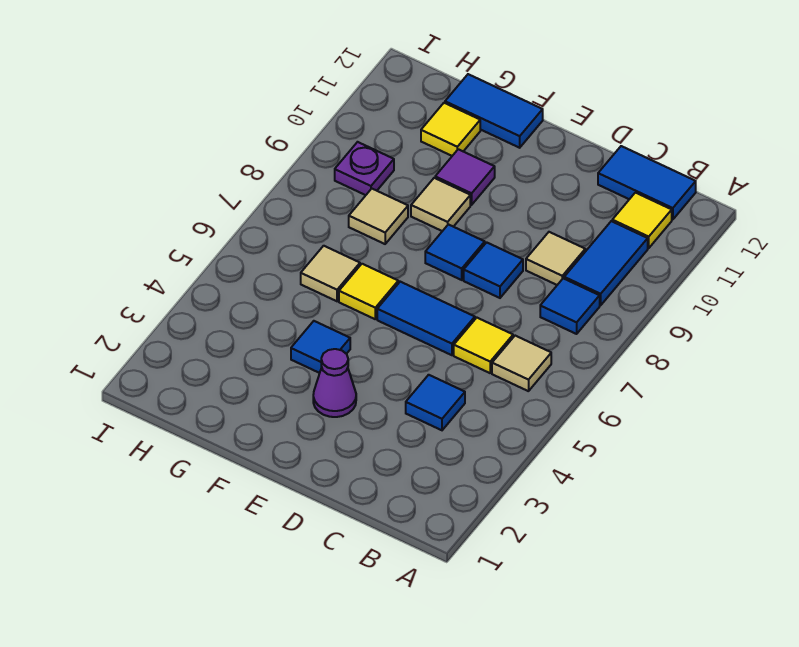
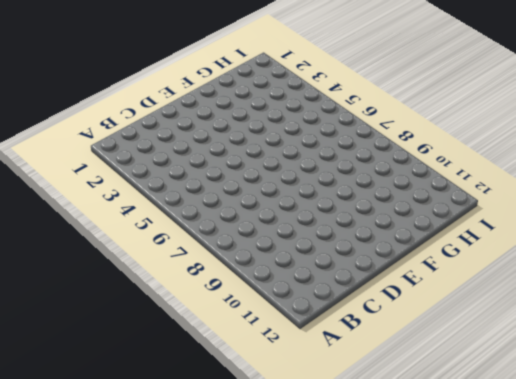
none -> tan tile B6 level 1
none -> blue tile B8 level 1
none -> blue tile B9:B10 level 1

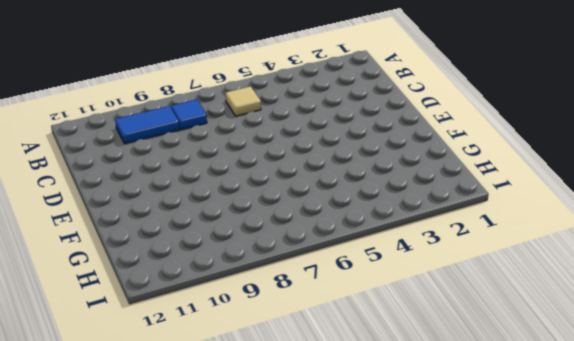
none -> yellow tile B11 level 1
none -> blue tile B12:C12 level 1
none -> blue tile C4 level 1

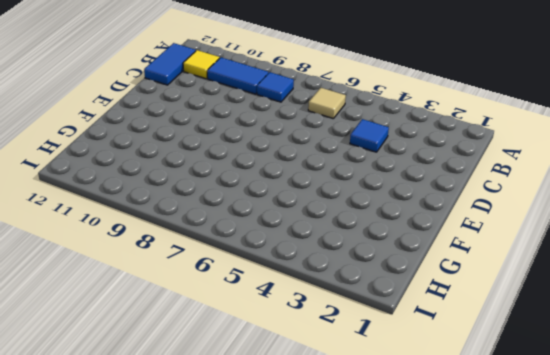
none -> yellow tile C6 level 1
none -> tan tile C9 level 1
none -> blue tile D6:E6 level 1

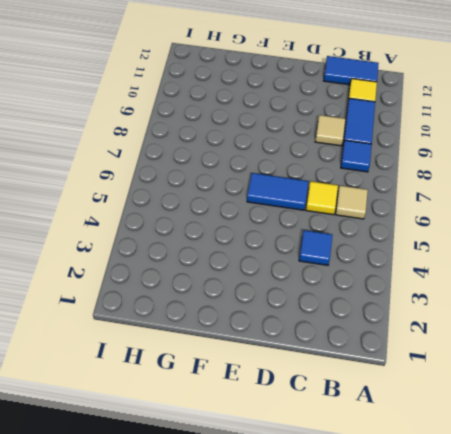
none -> blue tile D8 level 1
none -> purple cone E3 level 1
none -> blue tile E8 level 1

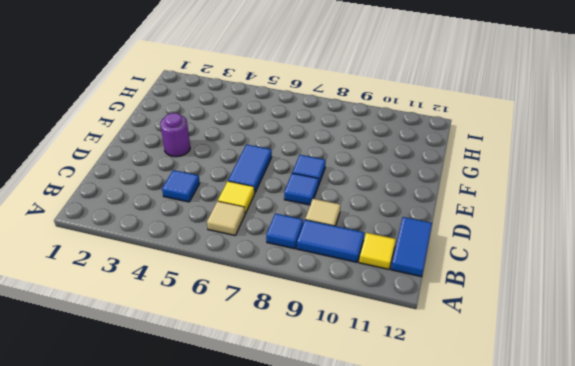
purple round brick E3 level 1 -> purple cone E3 level 1
none -> blue tile F4 level 1
none -> yellow tile F6 level 1
none -> tan tile F9 level 1

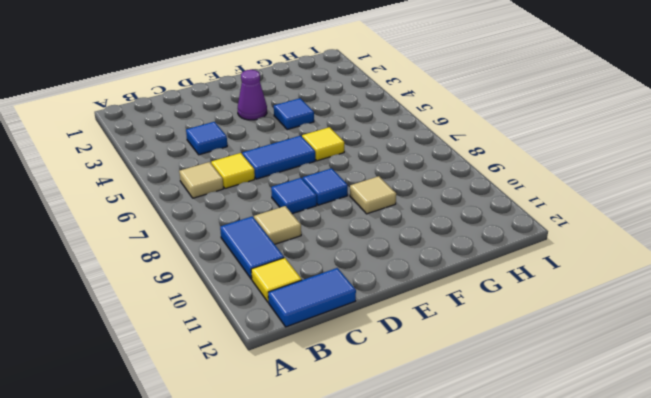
none -> blue tile B8 level 1
none -> purple tile F10 level 1
none -> blue tile F12:G12 level 1

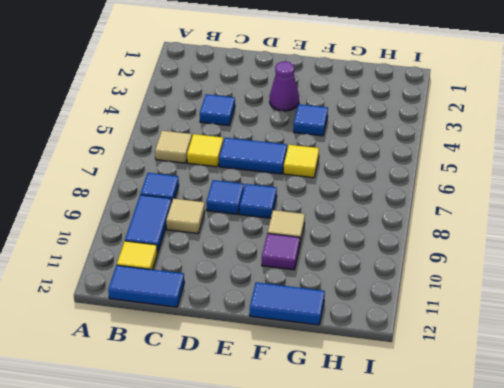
none -> tan tile G6 level 1
none -> tan tile G8 level 1
none -> yellow tile G11 level 1

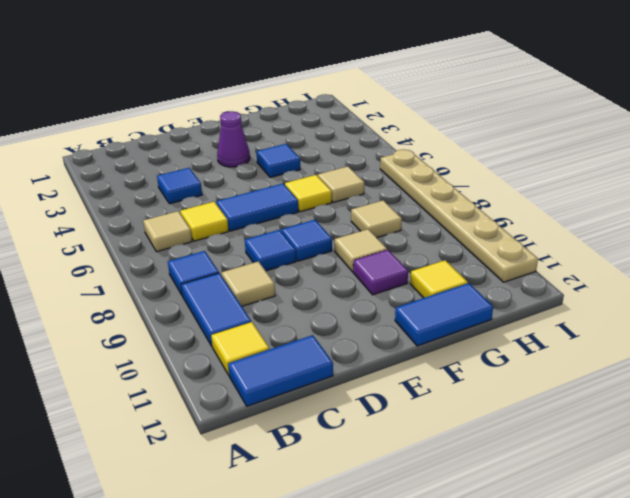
tan plate I6:I11 level 1 -> none
none -> purple plate H9 level 1

